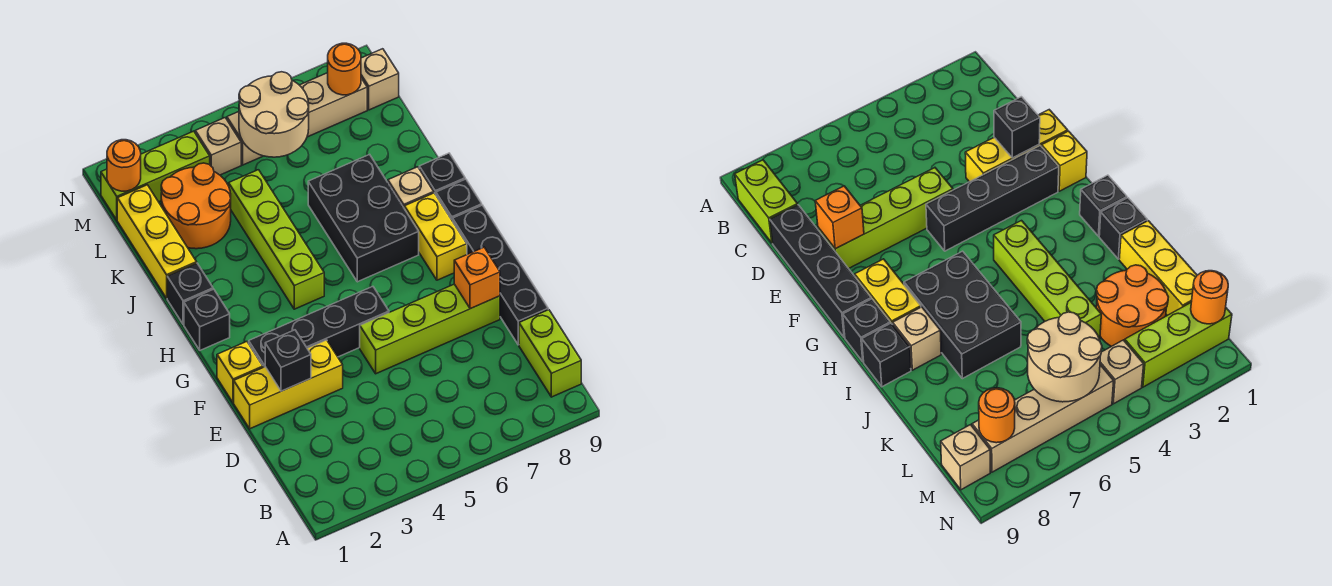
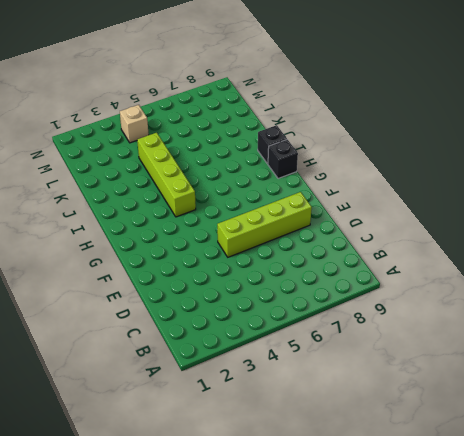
none -> lime brick B9:C9 level 1
none -> black brick D9:G9 level 1
none -> yellow brick E1:E3 level 1

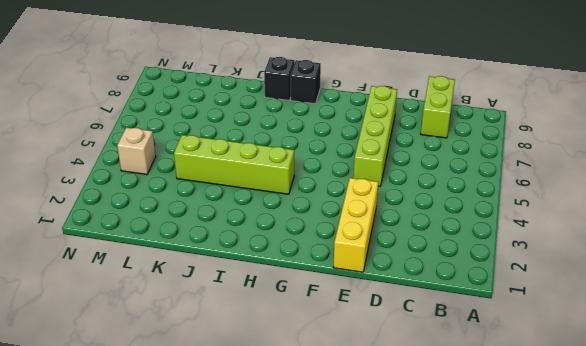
lime brick C8:C9 level 1 -> lime brick B9:C9 level 1
none -> black brick D9:G9 level 1
none -> yellow brick F1 level 1
none -> black brick F2:F5 level 1

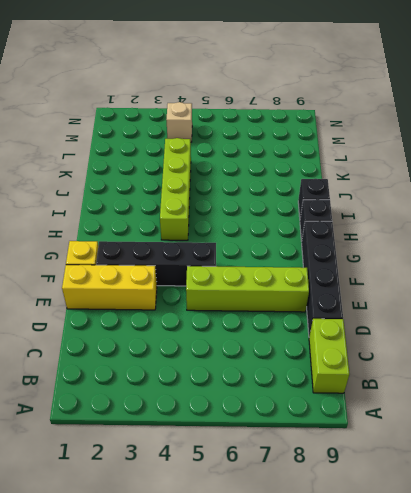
none -> yellow brick G8:H8 level 1
none -> black brick H1 level 1
none -> black brick H6:J7 level 1

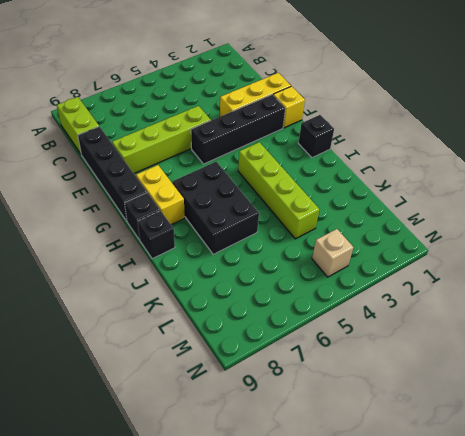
none -> black brick I1 level 1
none -> tan brick I8 level 1
none -> yellow brick J1:L1 level 1

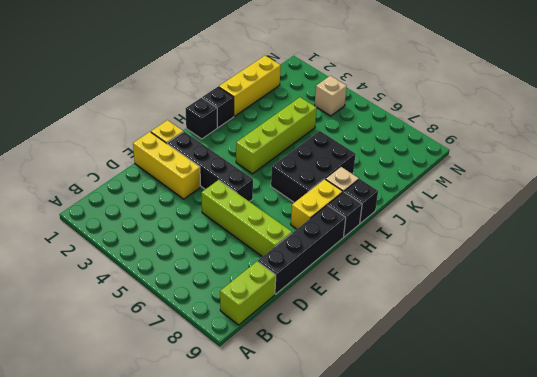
none -> orange round brick K2:L3 level 1
none -> lime brick M1:M3 level 1
none -> tan brick M5:M8 level 1

